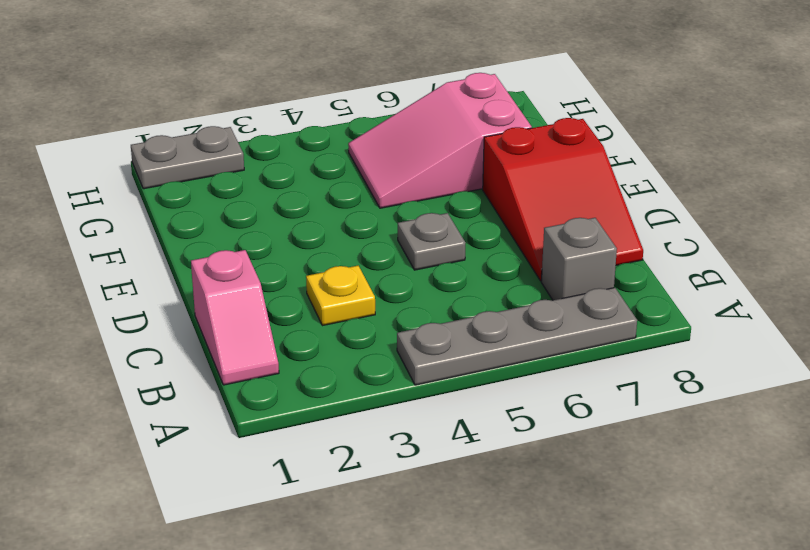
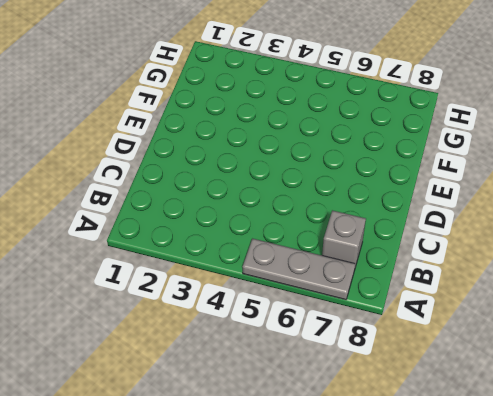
grey plate A5:A7 level 1 -> grey plate A4:A7 level 1
none -> pink slope B1:C1 level 1 top C
none -> yellow plate C3 level 1

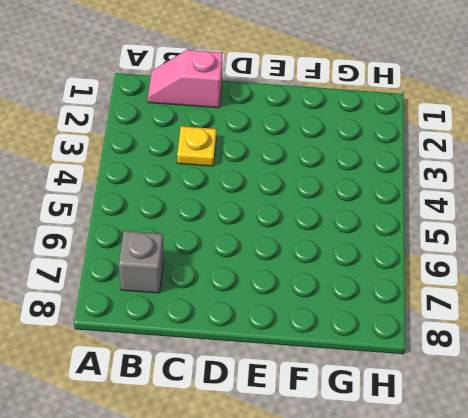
none -> grey plate A4:A7 level 1
none -> red slope C7:E8 level 1 top E

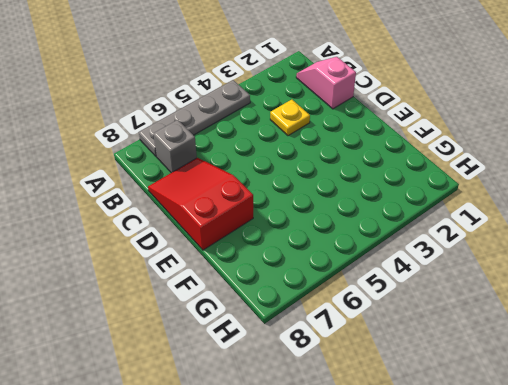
none -> grey plate D5 level 1
none -> pink slope F5:G7 level 1 top 7

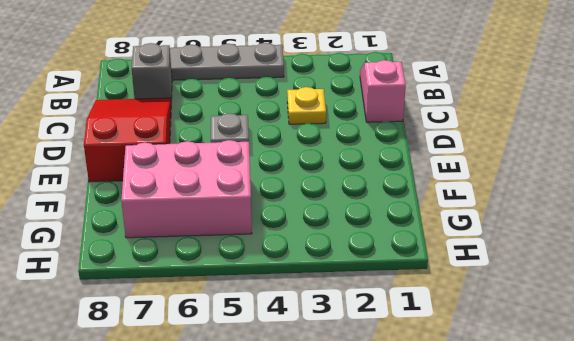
pink brick F5:G7 level 1 -> pink slope F5:G7 level 1 top 7
none -> grey plate H1:H2 level 1

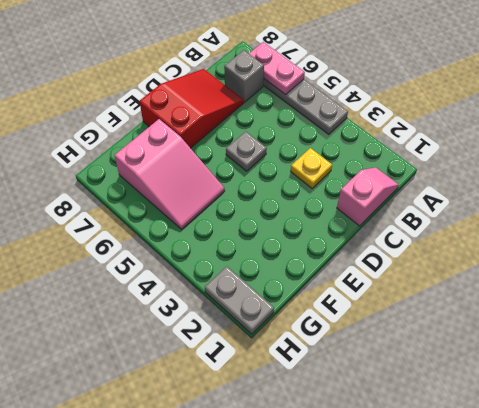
pink plate A6:A7 level 2 -> none

